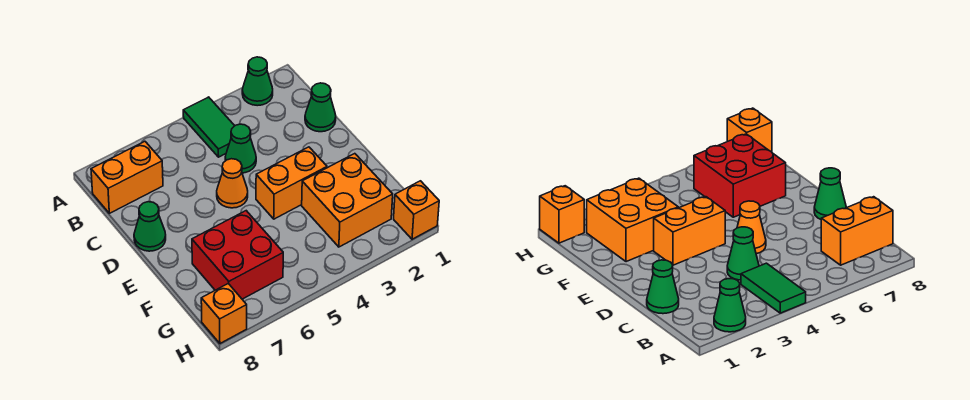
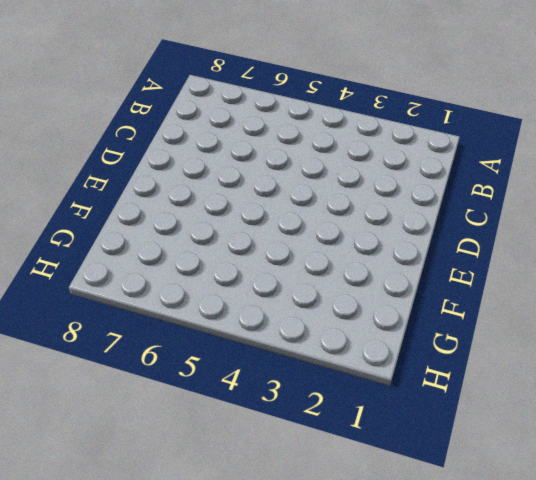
none -> green cone A2 level 1
none -> green tile A4:B4 level 1
none -> orange brick B7:B8 level 1

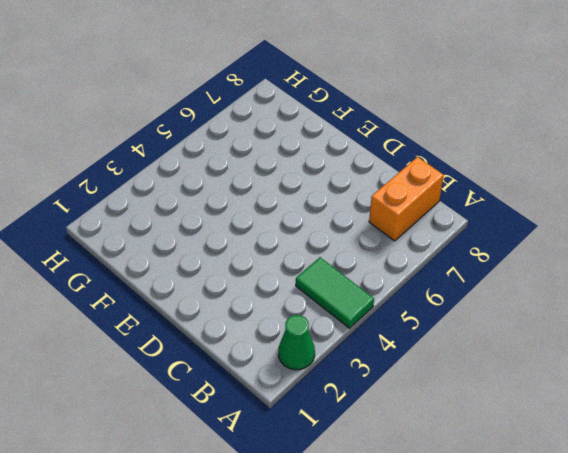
none -> green cone C1 level 1
none -> green cone C4 level 1
none -> orange cone D5 level 1

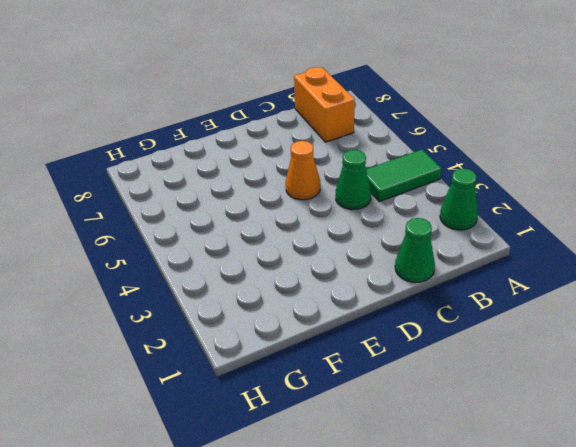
none -> green cone D8 level 1
none -> orange brick E3:E4 level 1
none -> orange brick F2:G3 level 1

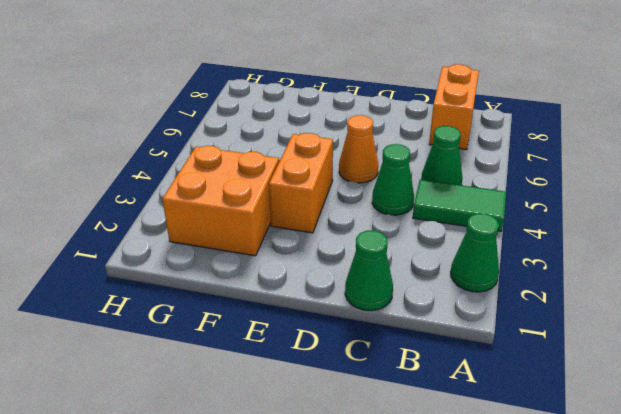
green cone B5 level 1 -> green cone D8 level 1
none -> red brick F6:G7 level 1
none -> orange brick H1 level 1
none -> orange brick H8 level 1

